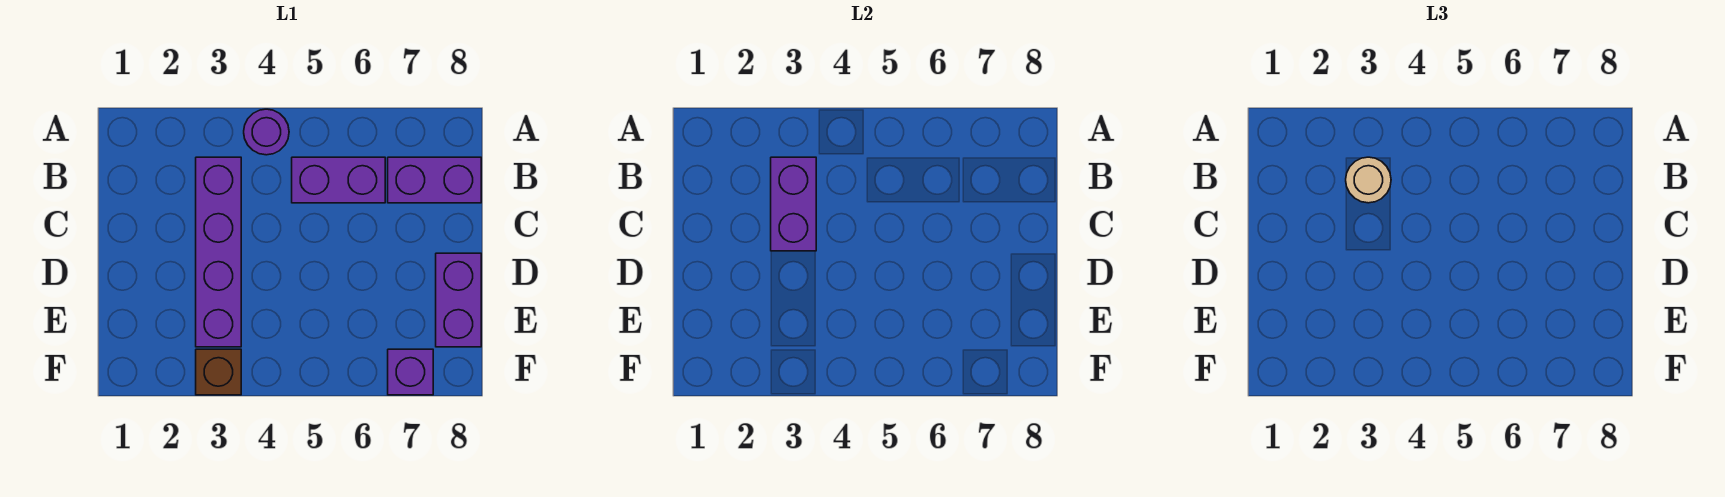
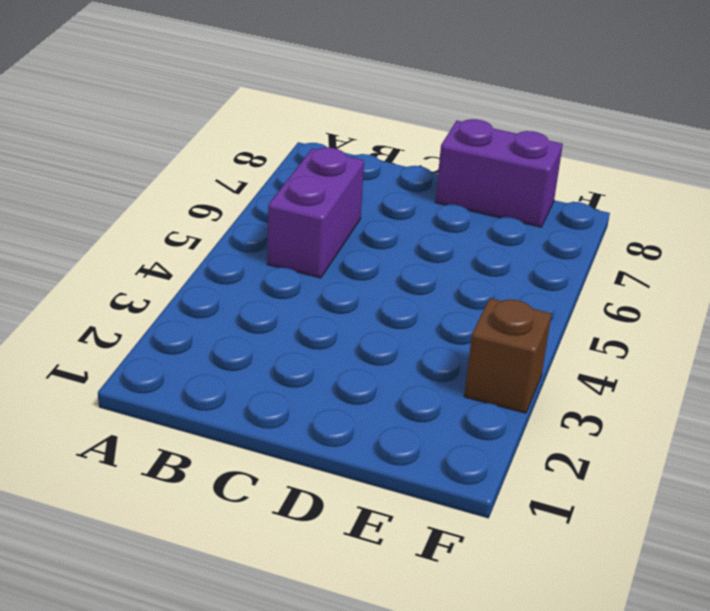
none -> purple round brick A4 level 1
none -> purple brick B3:E3 level 1

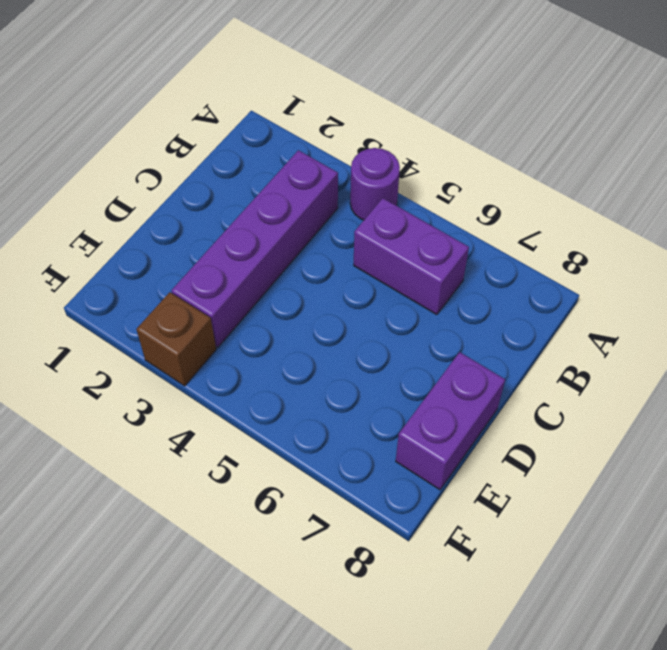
none -> purple brick B7:B8 level 1
none -> purple brick F7 level 1

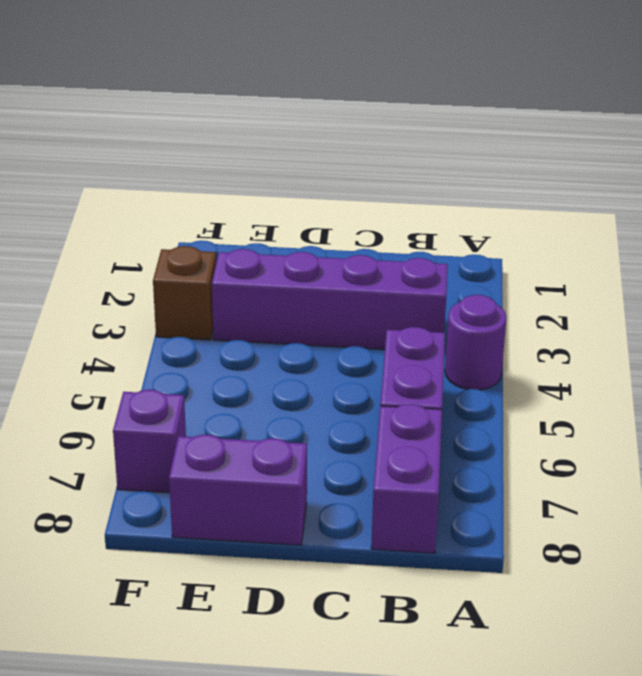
none -> purple brick B3:C3 level 2
none -> tan round brick B3 level 3

